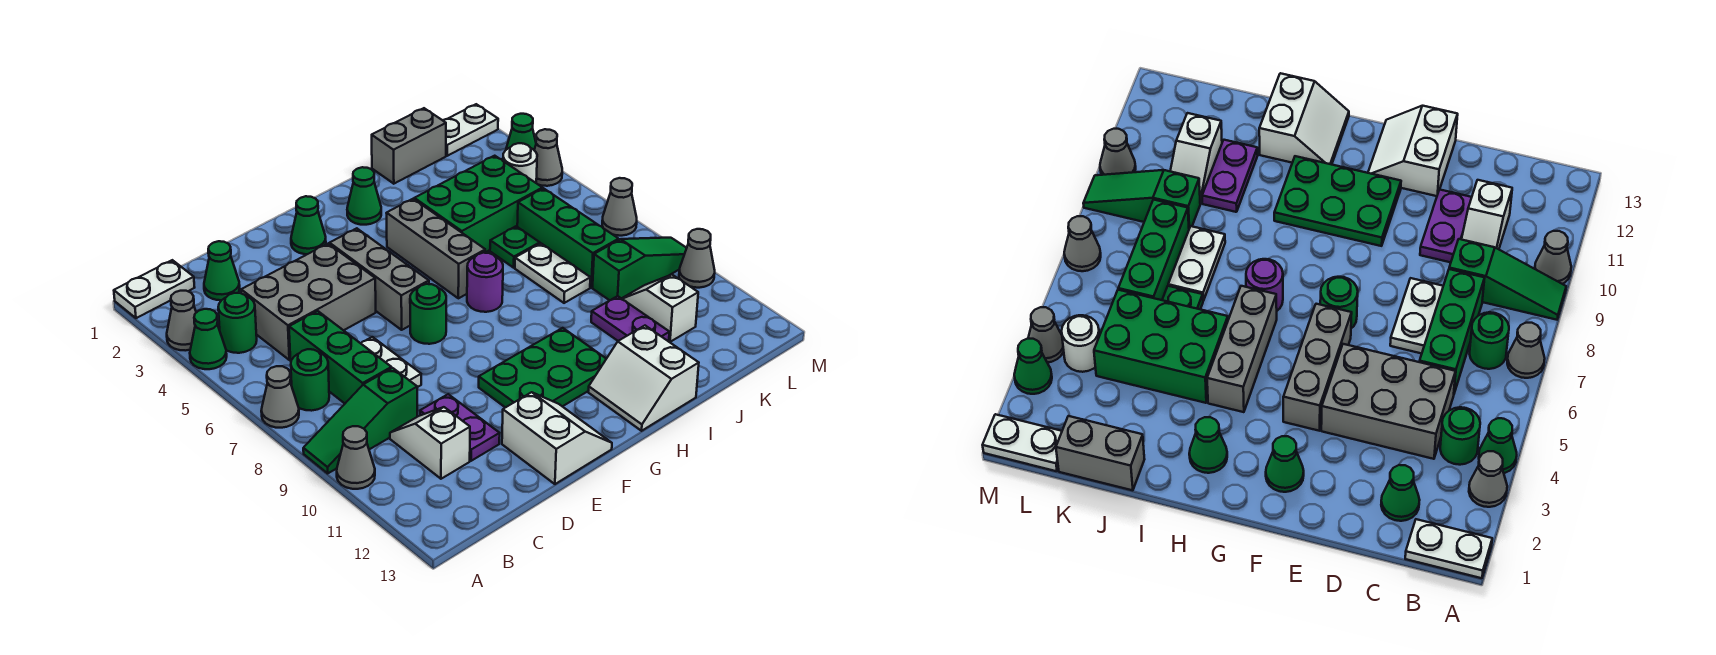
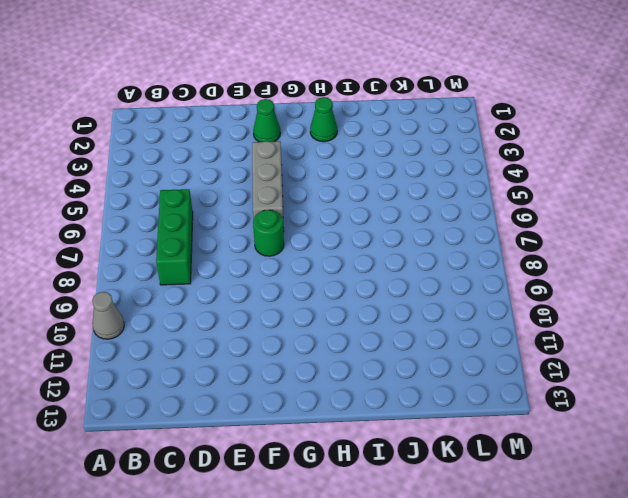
none -> white plate A1:B1 level 1
none -> grey cone A3 level 1
none -> green cone A4 level 1
none -> grey cone A7 level 1

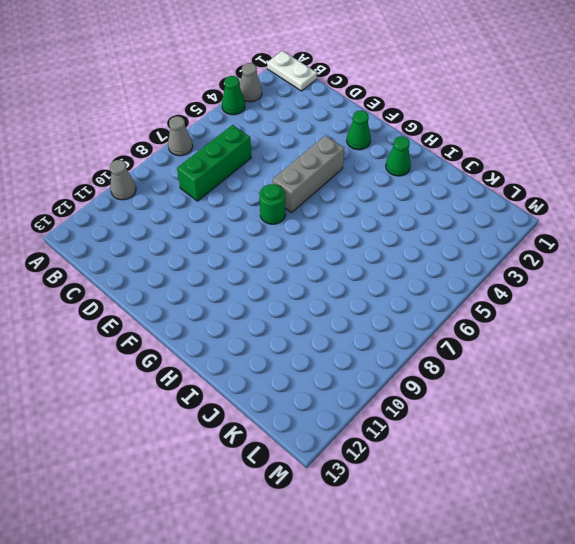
none -> green slope A9:C9 level 1 top C
none -> green round brick B4 level 1
none -> green round brick B7 level 1
none -> green cone C2 level 1

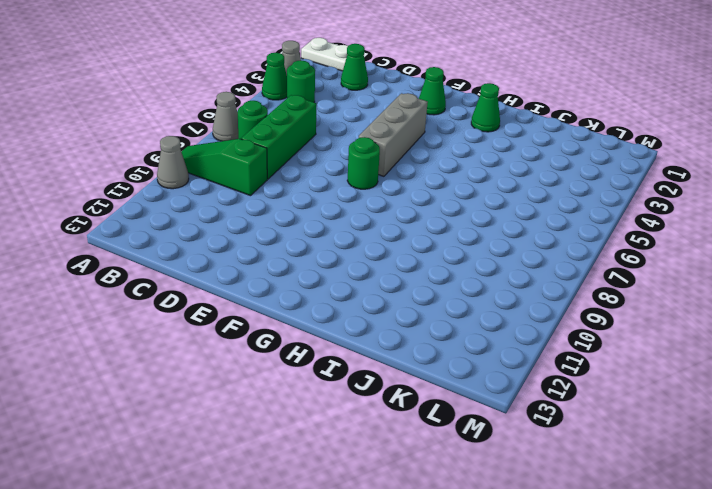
none -> grey brick C4:E5 level 1
none -> white slope C10:C11 level 1 top 11
none -> white plate D7:D8 level 1
none -> purple plate D10:D11 level 1

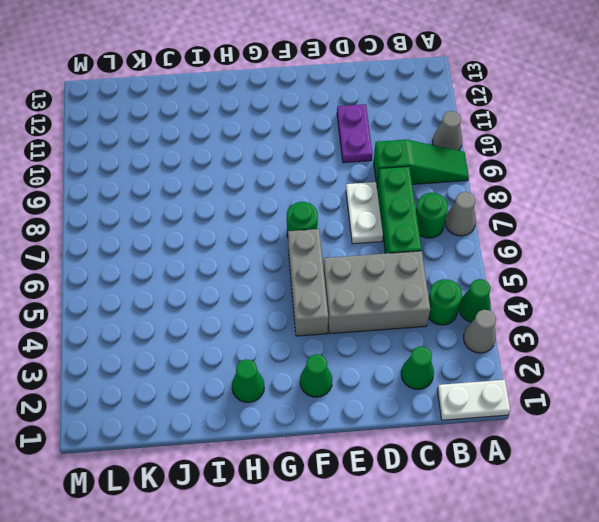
none -> white slope C10:C11 level 1 top 11
none -> white slope E12:F13 level 1 top E
none -> green plate F10:H11 level 1
none -> grey brick H4:H6 level 1

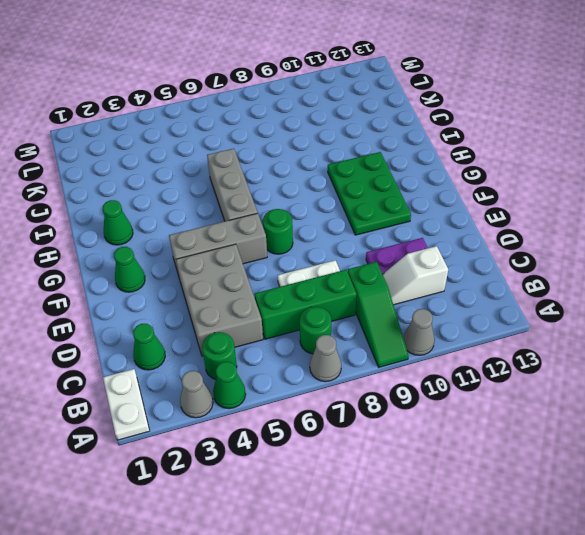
grey brick G6:I6 level 1 -> grey brick H4:H6 level 1
none -> white slope E12:F13 level 1 top E
none -> purple round brick H7 level 1
none -> white slope H12:I13 level 1 top I
none -> green brick I4:K5 level 1

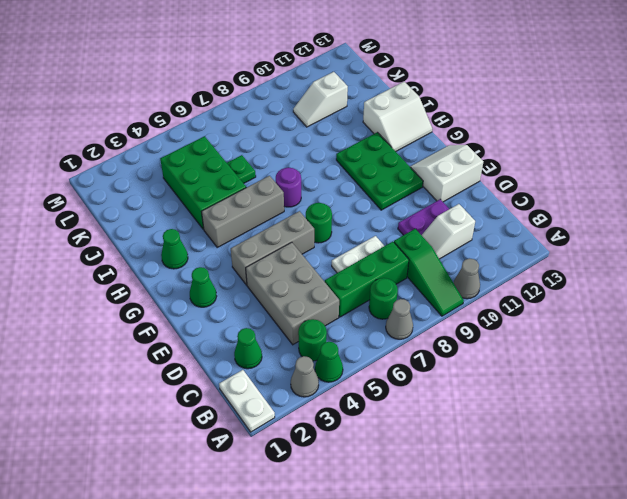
none -> grey brick J1:K1 level 1
none -> white plate J7:J8 level 1
none -> purple plate J10:J11 level 1
none -> green brick K6:K8 level 1

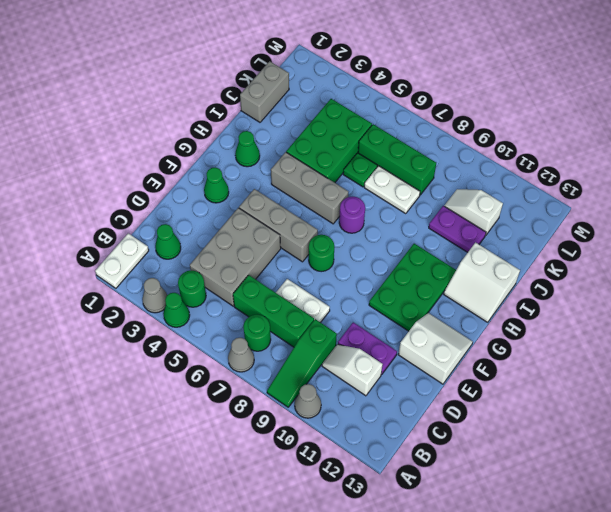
none -> green slope K9:M9 level 1 top K
none -> white plate L1:M1 level 1
none -> white round brick L4 level 1
none -> green cone M3 level 1

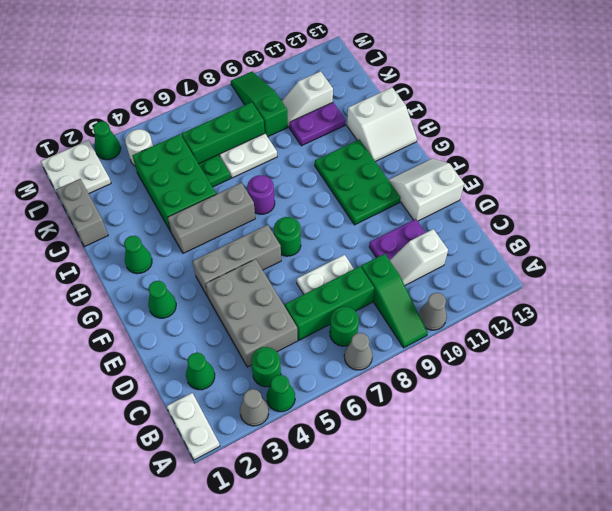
white plate L1:M2 level 1 -> white plate L1:M1 level 1
none -> grey cone M4 level 1
none -> grey cone M7 level 1
none -> grey cone M10 level 1

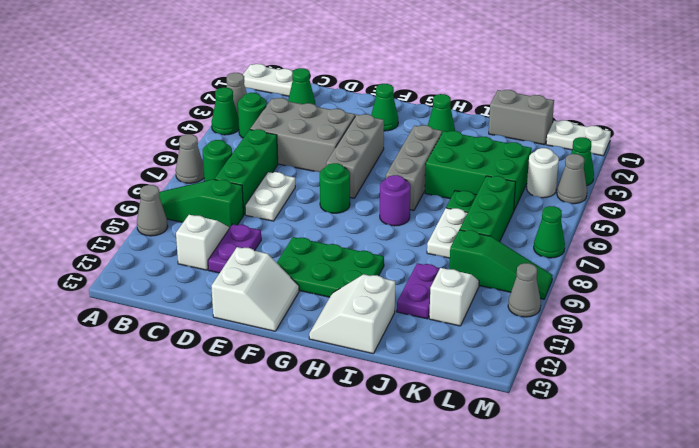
green cone M7 level 1 -> grey cone M7 level 1

